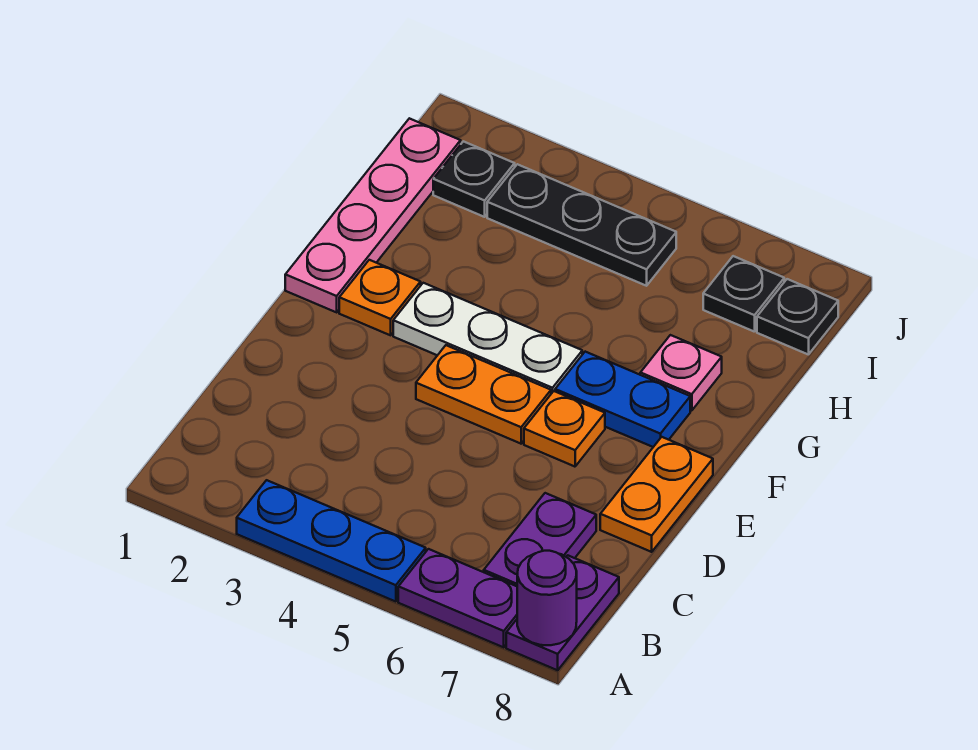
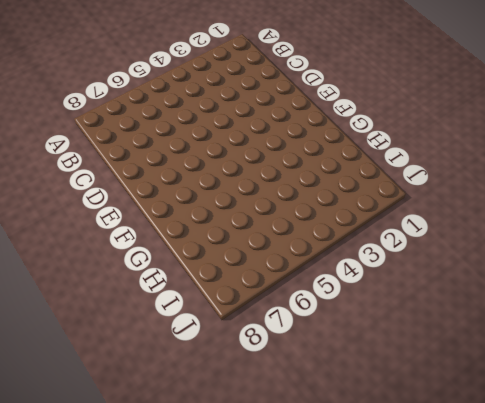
none -> blue plate A3:A5 level 1
none -> purple plate A6:A7 level 1
none -> purple plate A8:B8 level 1

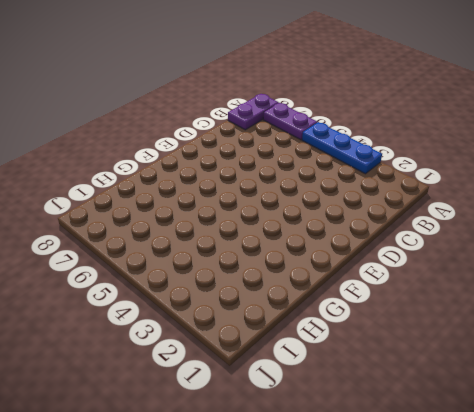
none -> purple plate B7:C7 level 1
none -> orange plate D8:E8 level 1
none -> orange plate E4:E5 level 1

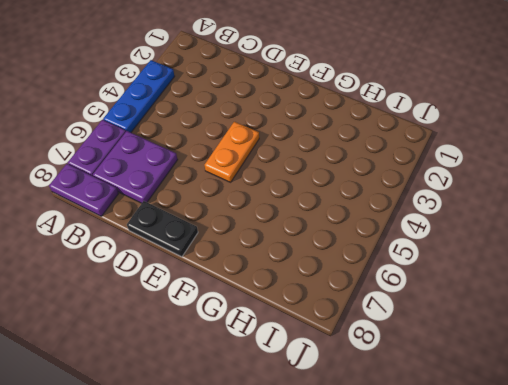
purple plate B6:C7 level 1 -> purple plate B7:C7 level 1
black plate D8:E8 level 1 -> orange plate D8:E8 level 1
none -> orange plate E6 level 1
none -> pink plate F1:I1 level 1
none -> orange plate F2 level 1

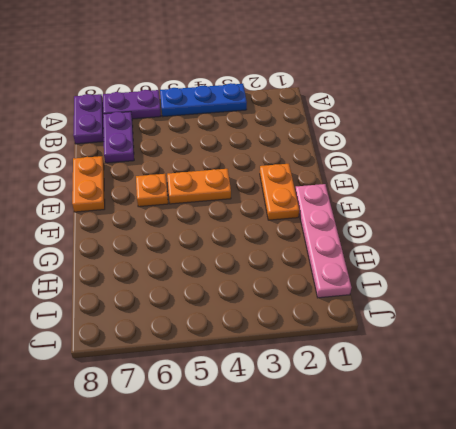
orange plate E2:F2 level 1 -> orange plate F2 level 1
none -> white plate F3:F5 level 1
none -> blue plate F6:F7 level 1
none -> pink plate G7 level 1

